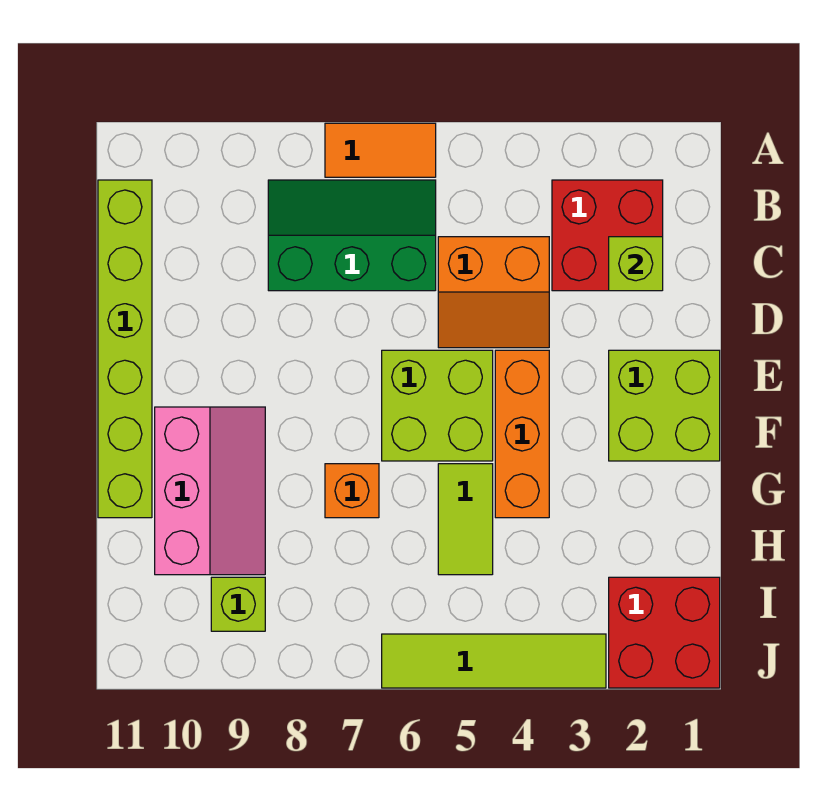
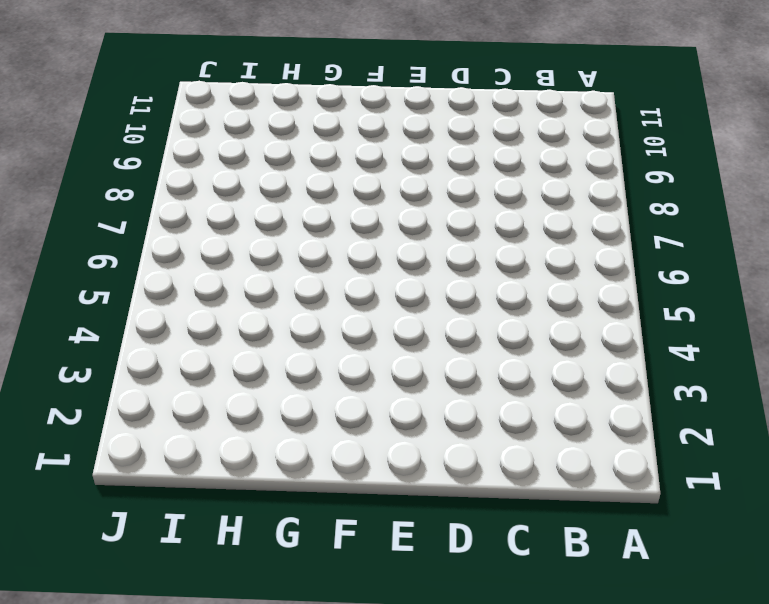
none -> orange tile A6:A7 level 1
none -> red brick B2:C3 level 1
none -> green slope B6:C8 level 1 top C

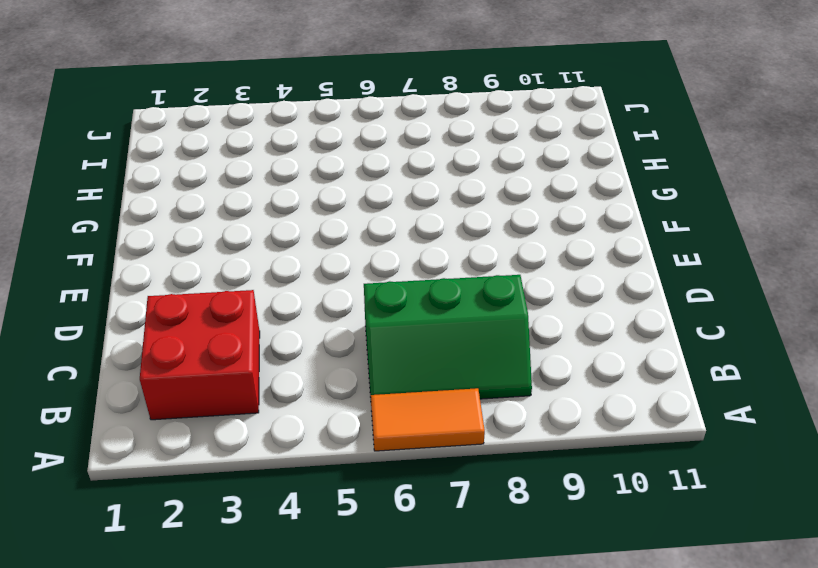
none -> lime brick B11:G11 level 1
none -> orange slope C4:D5 level 1 top C
none -> lime brick E1:F2 level 1

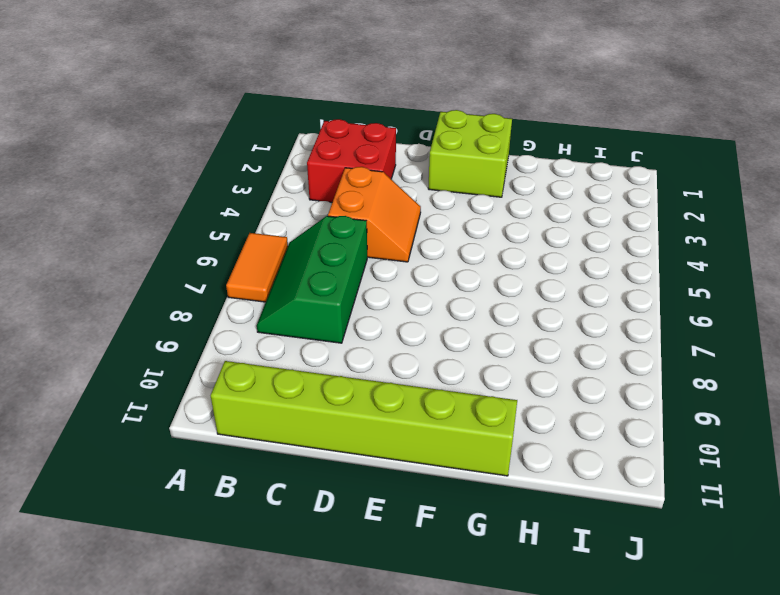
none -> orange brick E4:G4 level 1
none -> lime brick E5:F6 level 1
none -> pink slope F9:H10 level 1 top 10

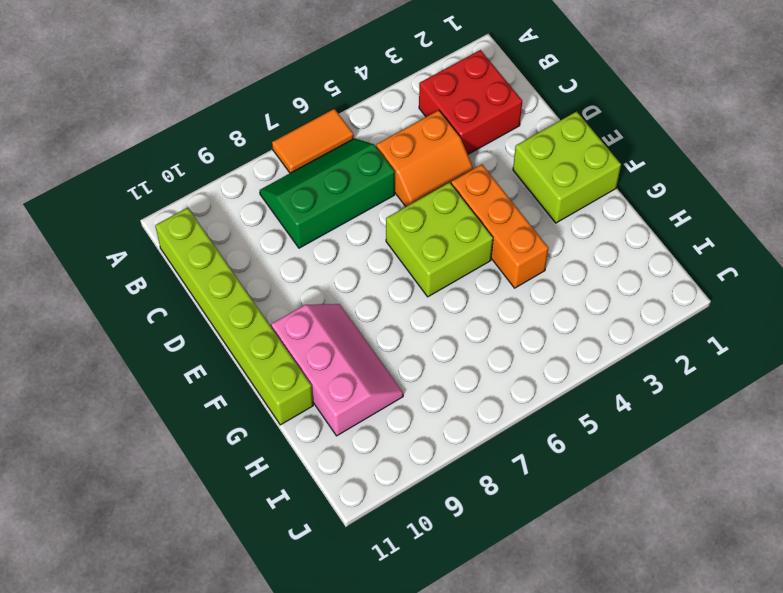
none -> lime tile G5:H5 level 1
none -> orange brick G7 level 1
none -> red brick I1:J2 level 1

